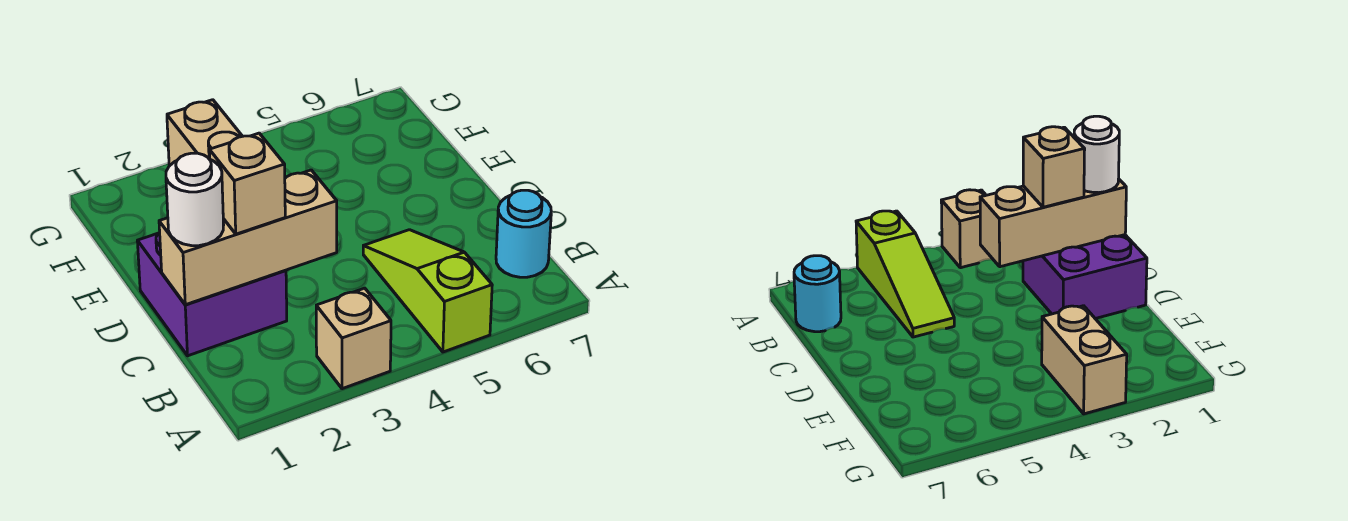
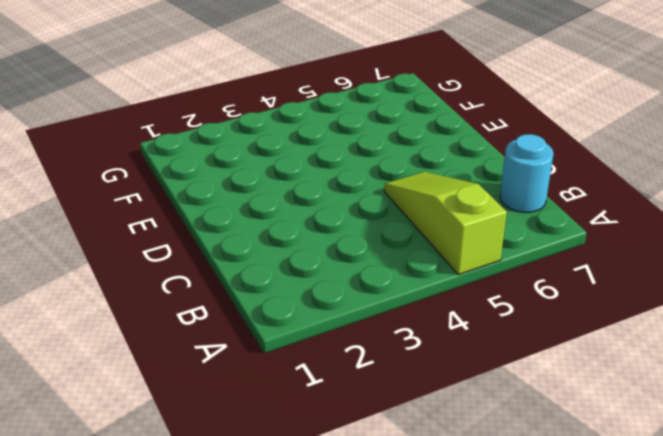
none -> tan brick A3 level 1
none -> purple brick C1:D2 level 1

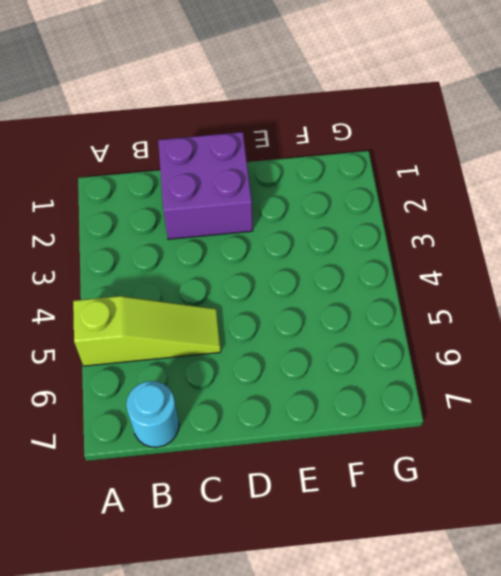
none -> tan brick A3 level 1
none -> tan brick F3:G3 level 1

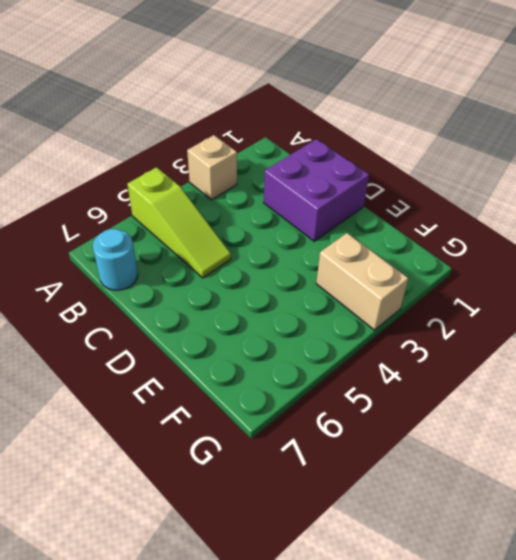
none -> tan brick C1:C3 level 2
none -> white round brick C1 level 3

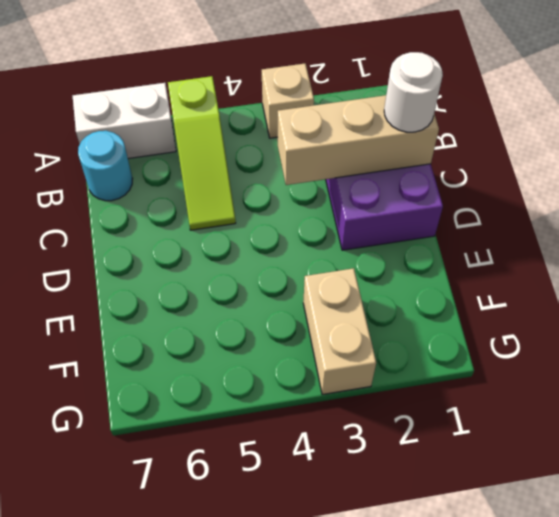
white brick A6:A7 level 1 -> none
none -> tan brick C2 level 3

